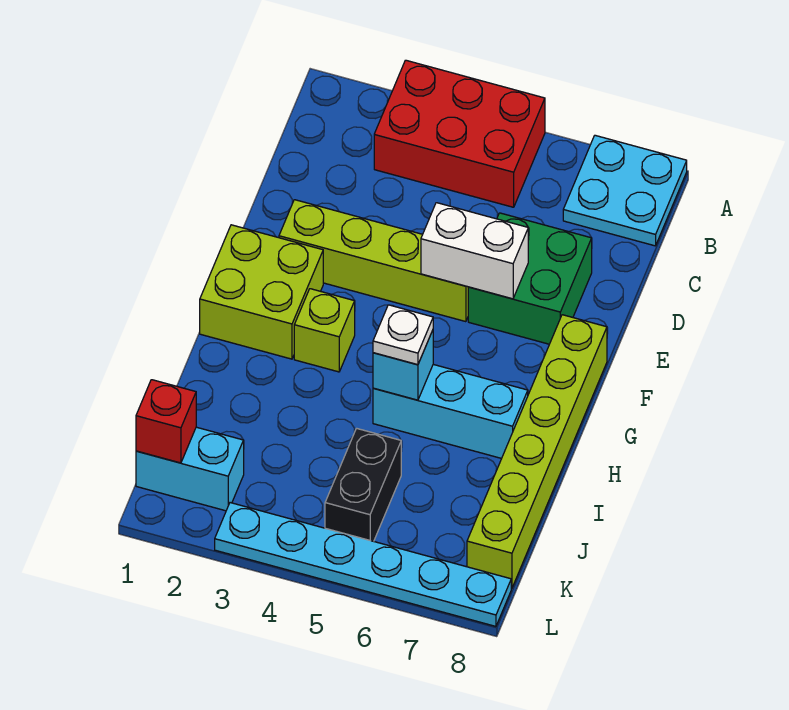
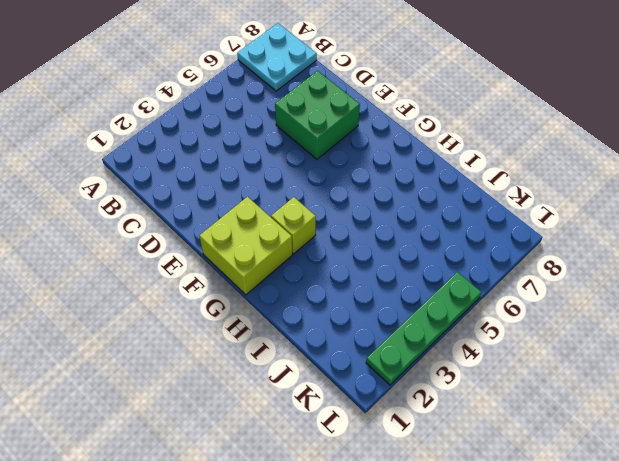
green plate L2:L5 level 1 -> cyan plate L3:L8 level 1
none -> red brick A3:B5 level 1
none -> lime brick E2:E5 level 1
none -> lime brick F8:K8 level 1

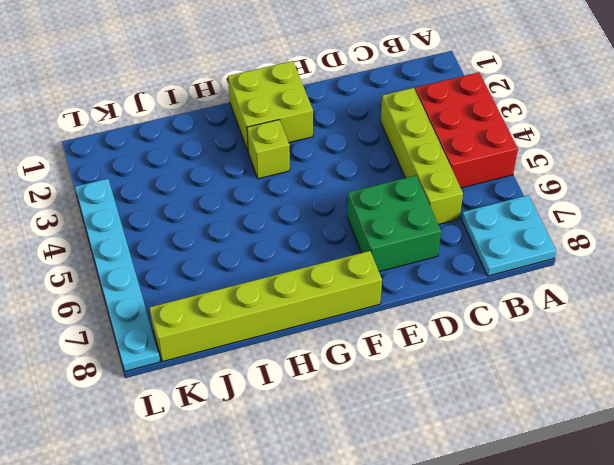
lime brick C3:C6 level 1 -> lime brick E2:E5 level 1
none -> cyan brick H5:H7 level 1
none -> black brick J5:K5 level 1
none -> cyan brick K1:K2 level 1

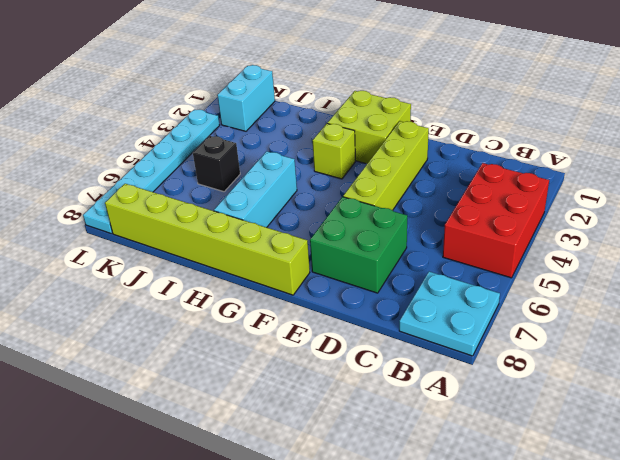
black brick J5 level 1 -> black brick J5:K5 level 1
none -> white brick E5:E6 level 2
none -> cyan brick H5 level 2
none -> red brick K1 level 2

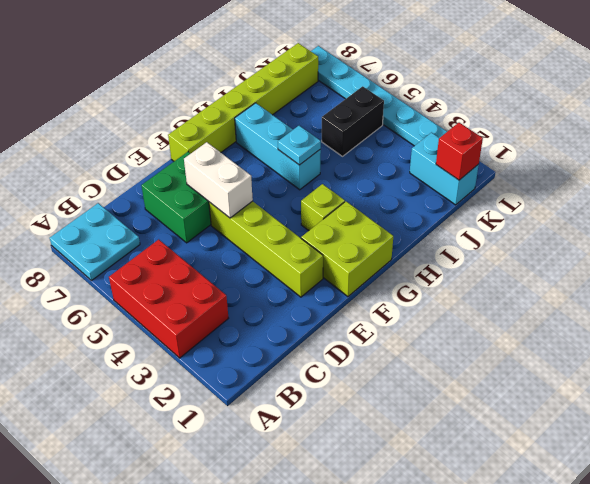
cyan plate H5 level 2 -> cyan brick H5 level 2
none -> white plate H5 level 3

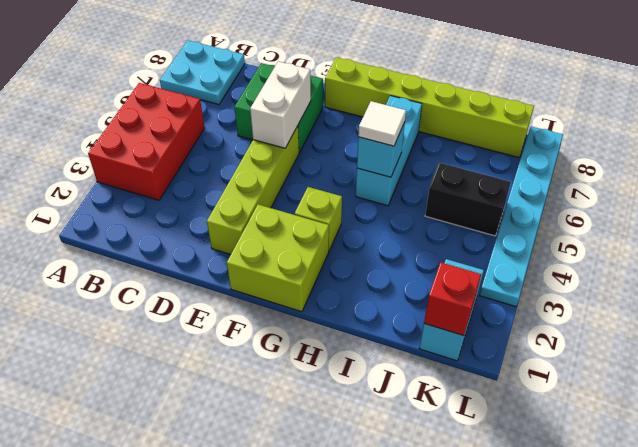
white tile H5 level 3 -> white plate H5 level 3

